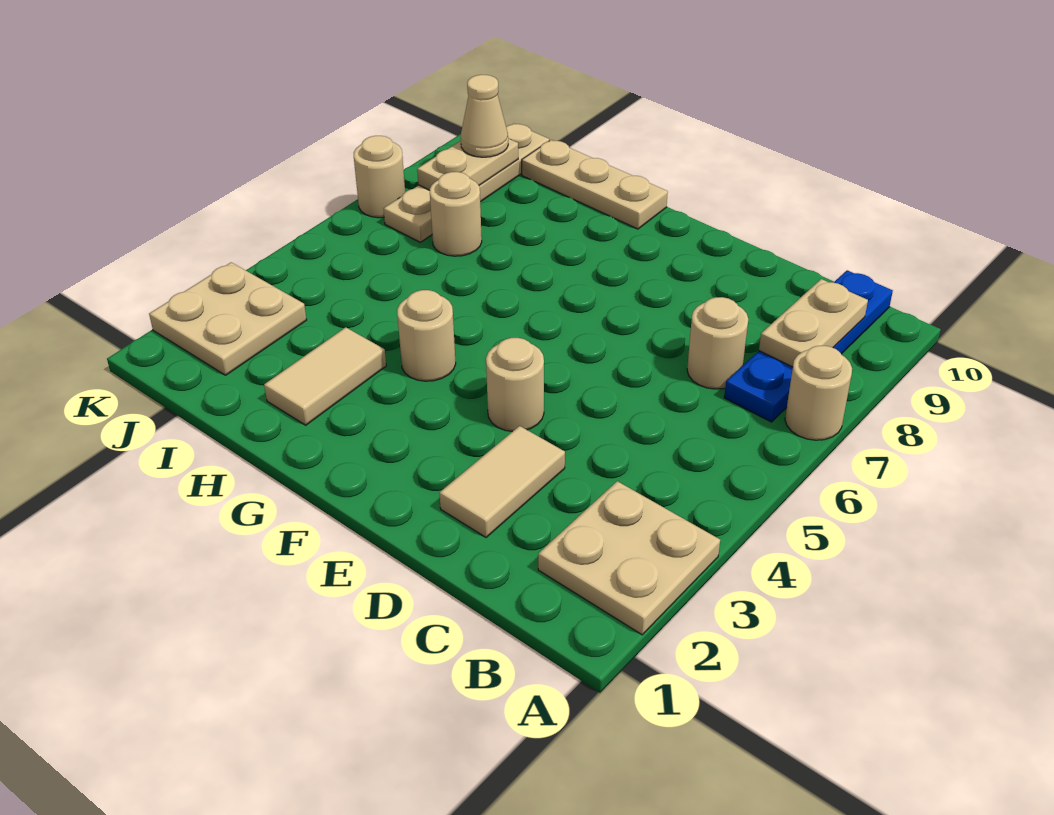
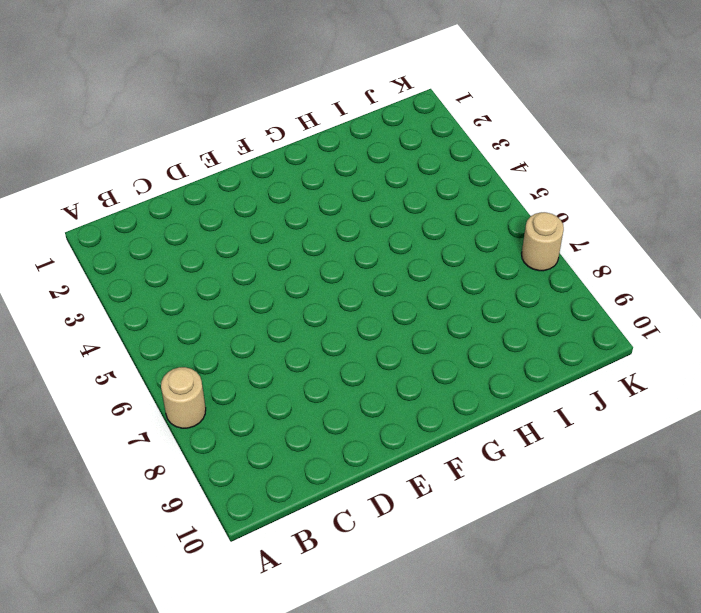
none -> tan plate A2:B3 level 1
none -> blue plate B7:B10 level 1
none -> tan round brick C7 level 1

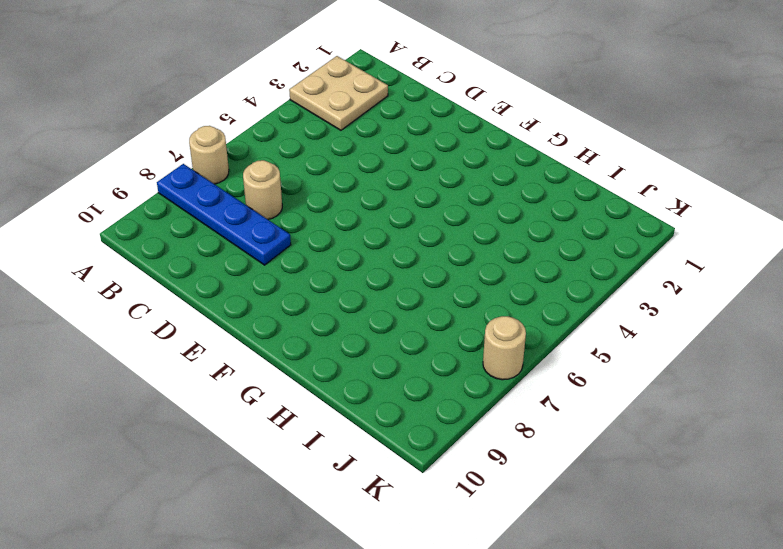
blue plate A8:D8 level 1 -> blue plate B7:B10 level 1
none -> tan tile D2:D3 level 1
none -> tan round brick E4 level 1
none -> tan round brick G4 level 1

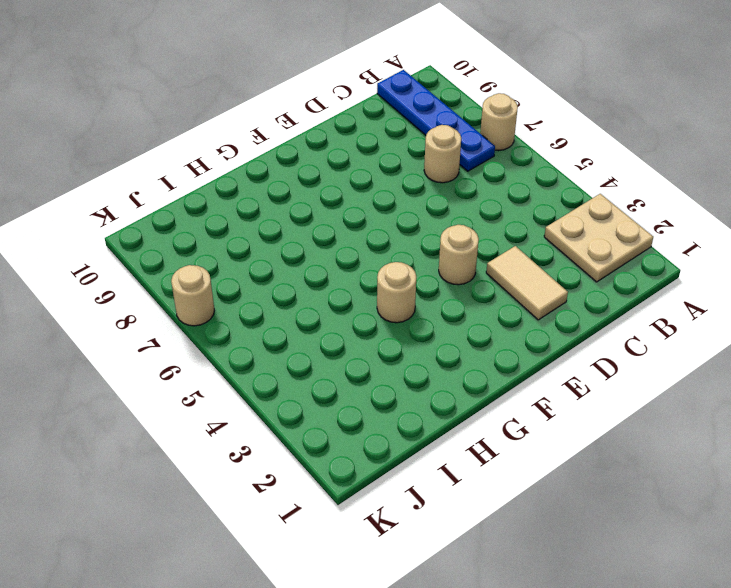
none -> tan plate G10:I10 level 1
none -> tan tile H2:H3 level 1
none -> tan round brick I7 level 1

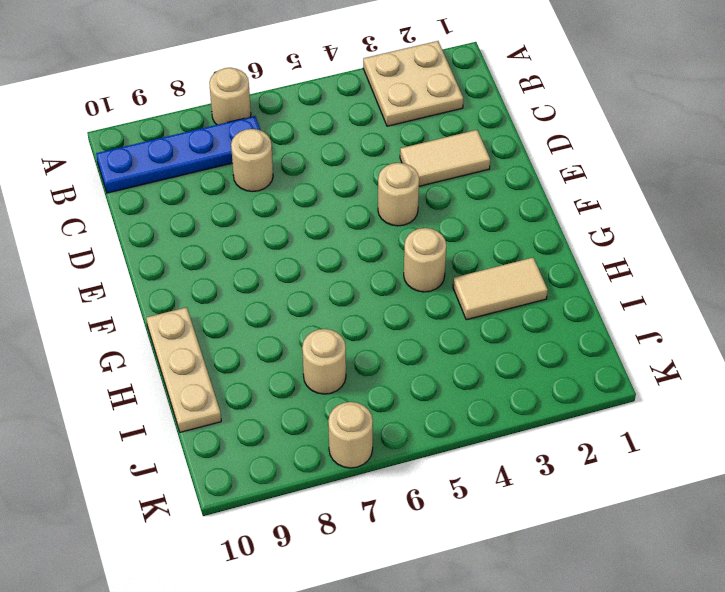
none -> tan plate J2:K3 level 1
none -> tan plate J7:J10 level 1
none -> tan plate B8:B9 level 2

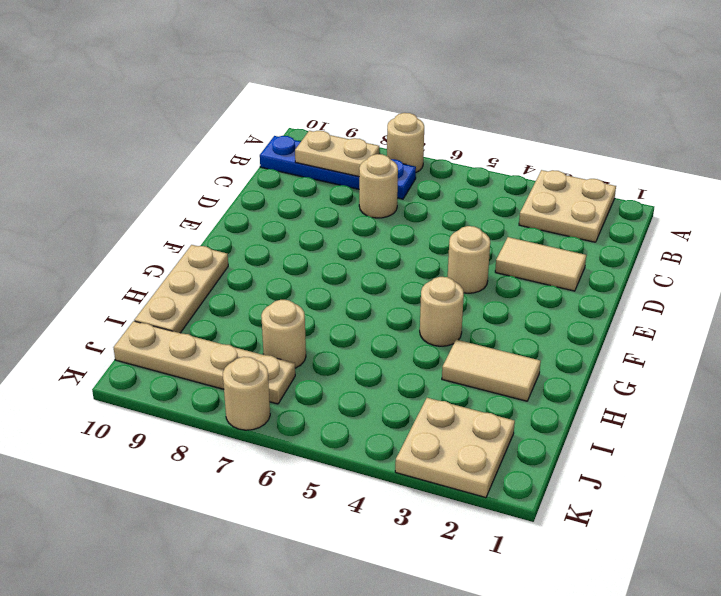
none -> tan plate J8:J9 level 2
none -> tan cone J9 level 3

